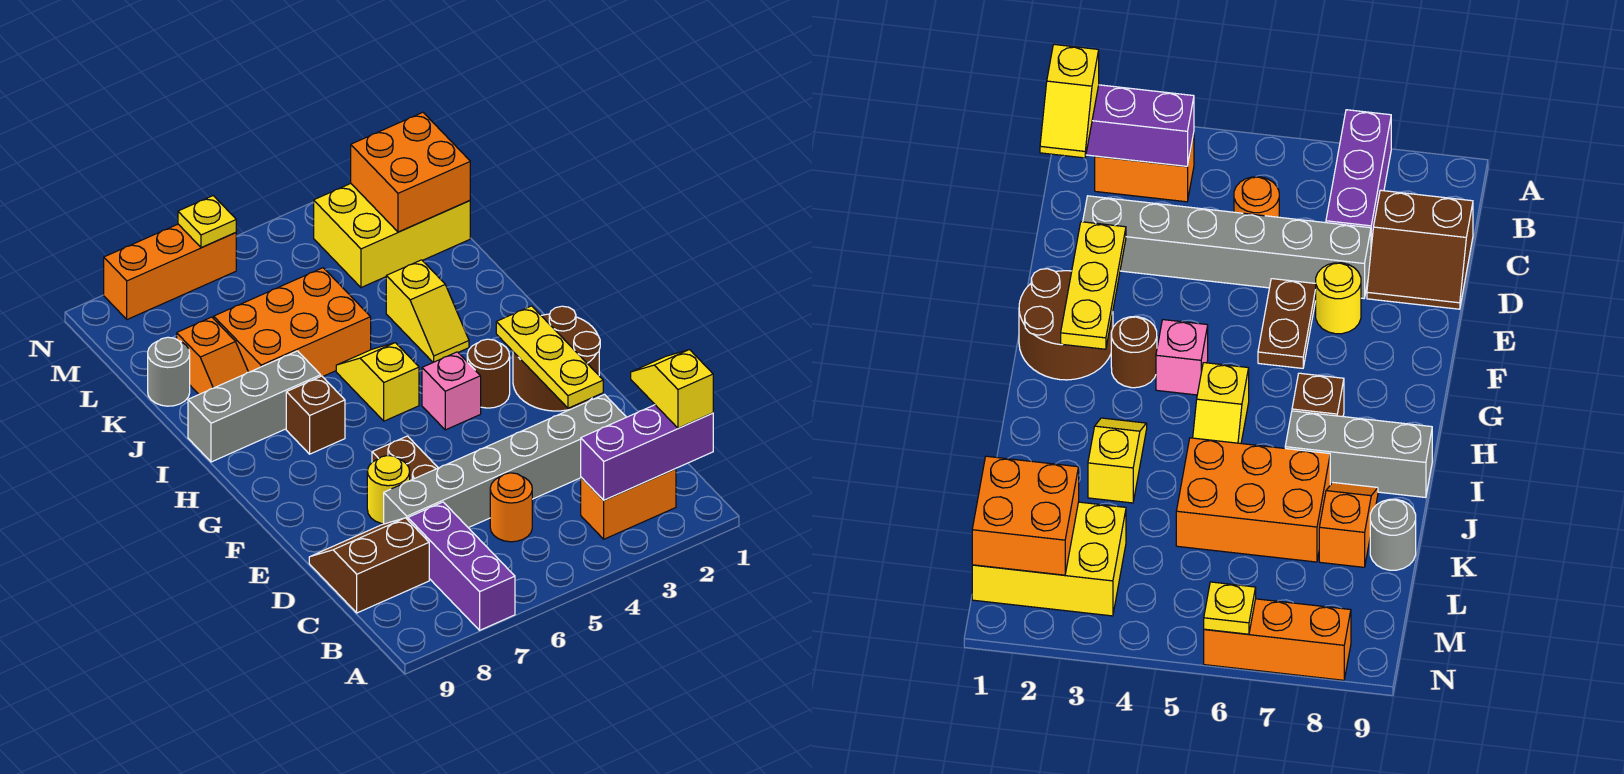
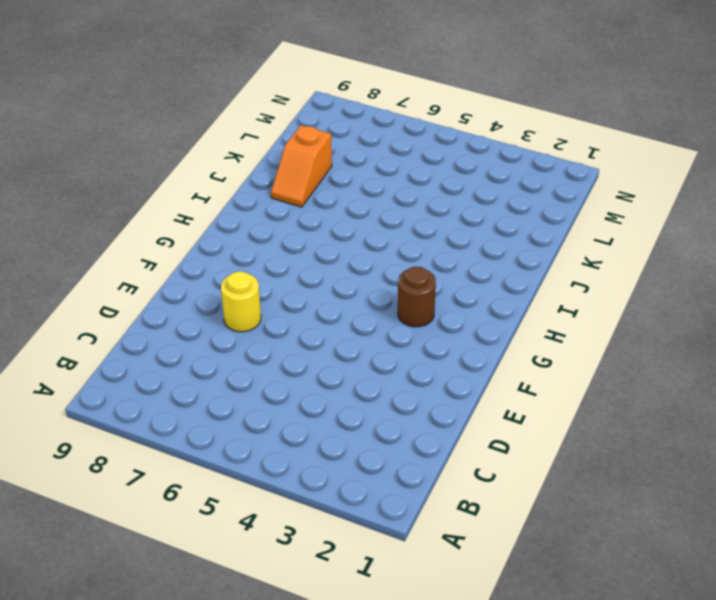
none -> purple brick A7:C7 level 1
none -> orange brick B2:B3 level 1
none -> orange round brick C5 level 1

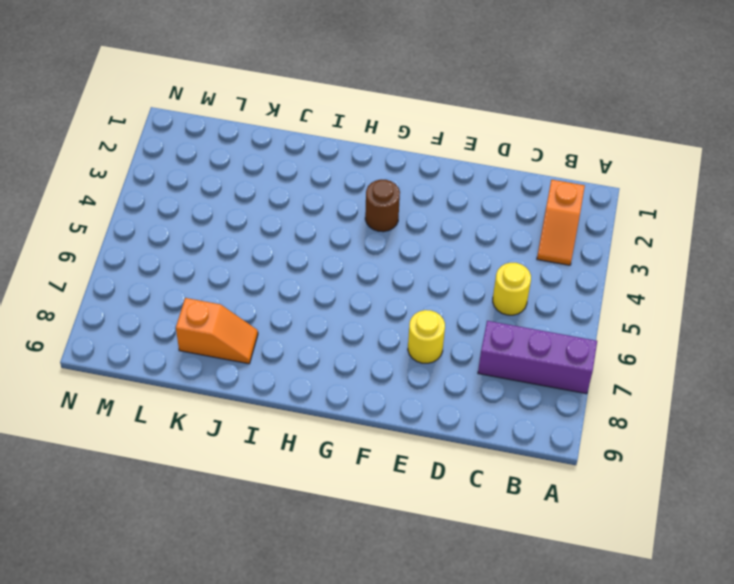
orange slope B2:B3 level 1 top 2 -> orange brick B2:B3 level 1
yellow round brick C5 level 1 -> orange round brick C5 level 1
none -> brown slope C8:D9 level 1 top C
none -> grey brick D2:D7 level 1
none -> brown plate E6:F6 level 1

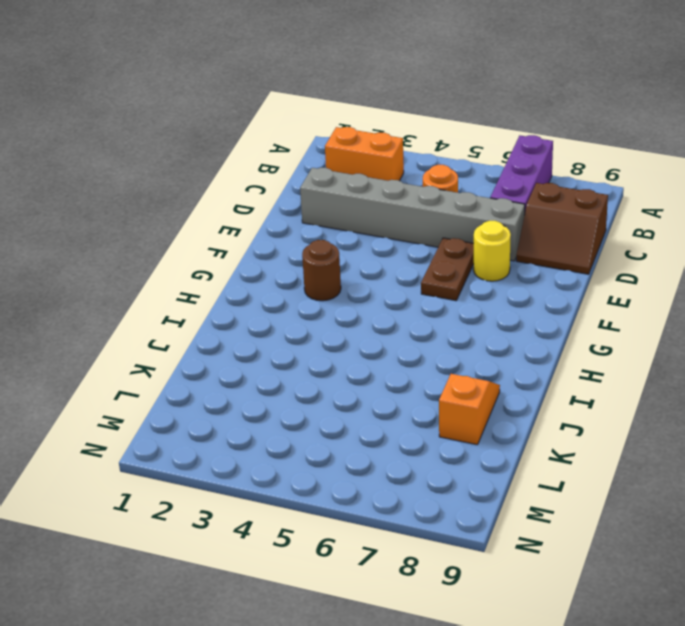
none -> brown round brick F1:G2 level 1
none -> pink brick G4 level 1
none -> yellow slope H5:I5 level 1 top H

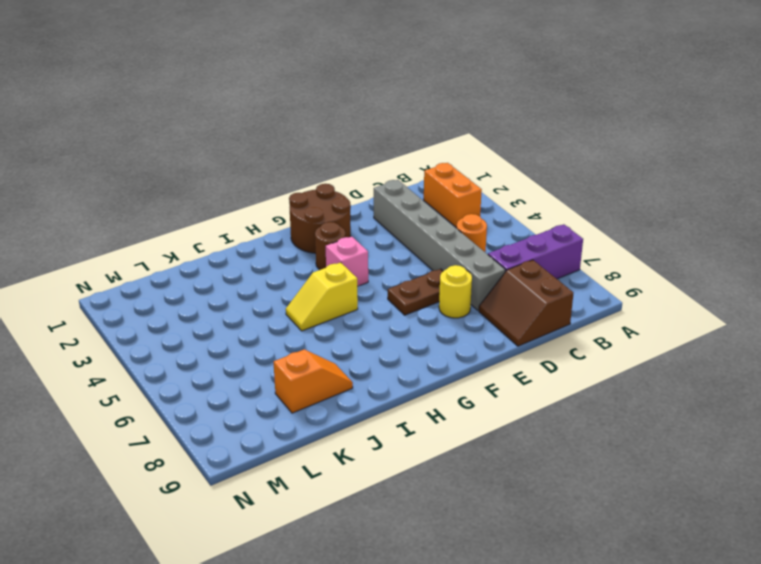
none -> brown brick H7 level 1
none -> yellow slope I3:J3 level 1 top J
none -> grey brick I7:I9 level 1

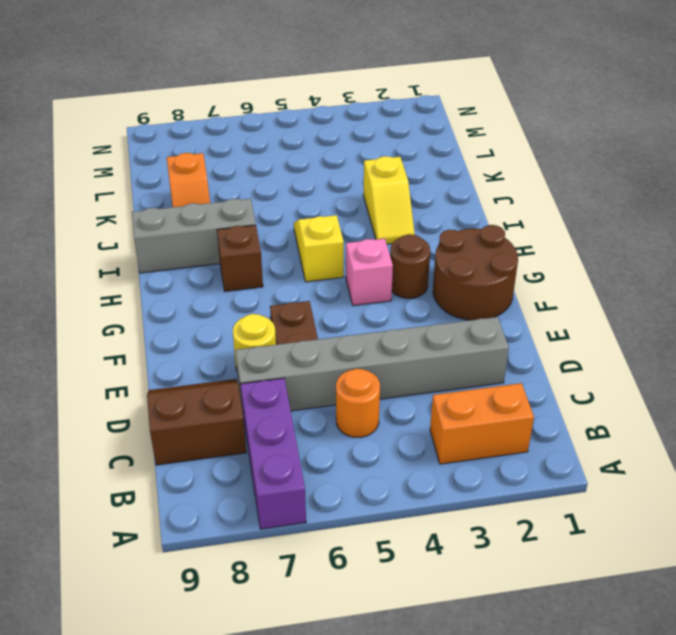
none -> orange brick J5:K7 level 1
none -> grey round brick K9 level 1
none -> yellow brick L1:M3 level 1

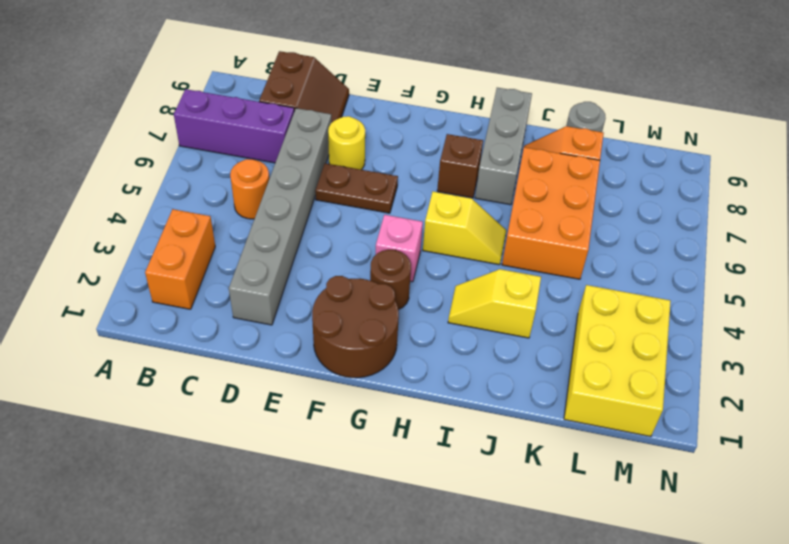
none -> orange brick N6:N8 level 1
none -> purple brick B1:B3 level 2
none -> yellow plate E2:G2 level 2

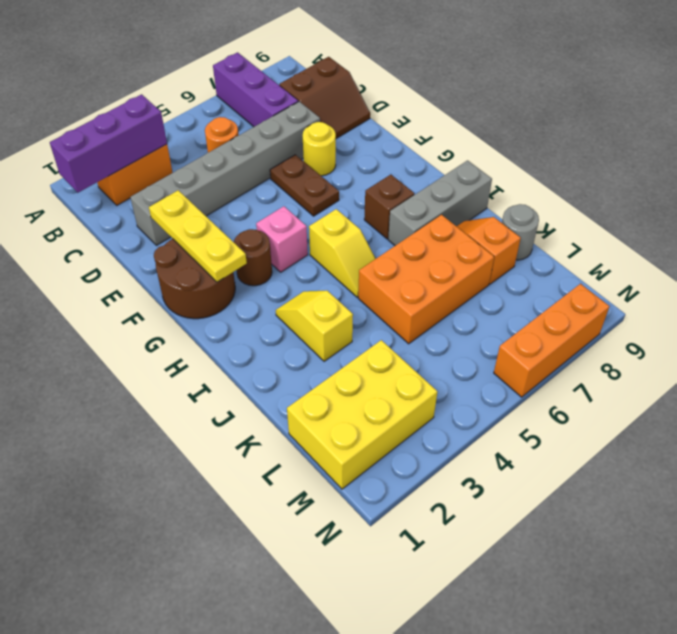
none -> orange brick L1:M2 level 2
none -> yellow plate N6 level 2
none -> yellow slope B1:C1 level 3 top B

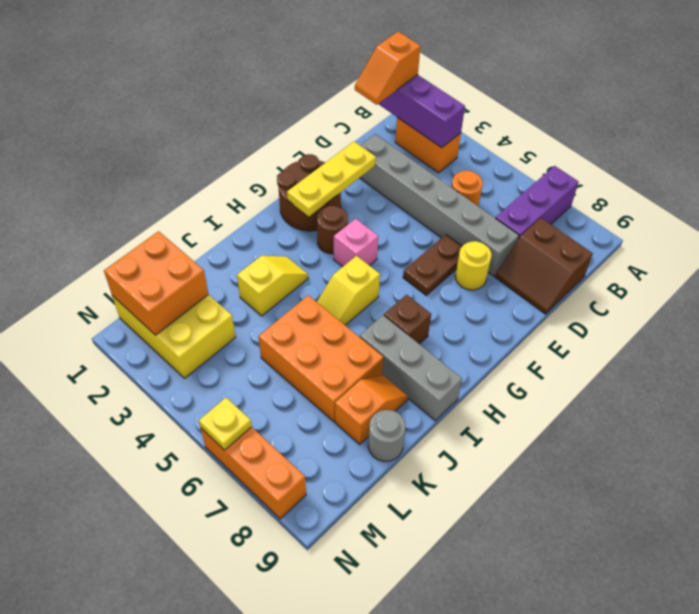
orange slope B1:C1 level 3 top B -> yellow slope B1:C1 level 3 top B

